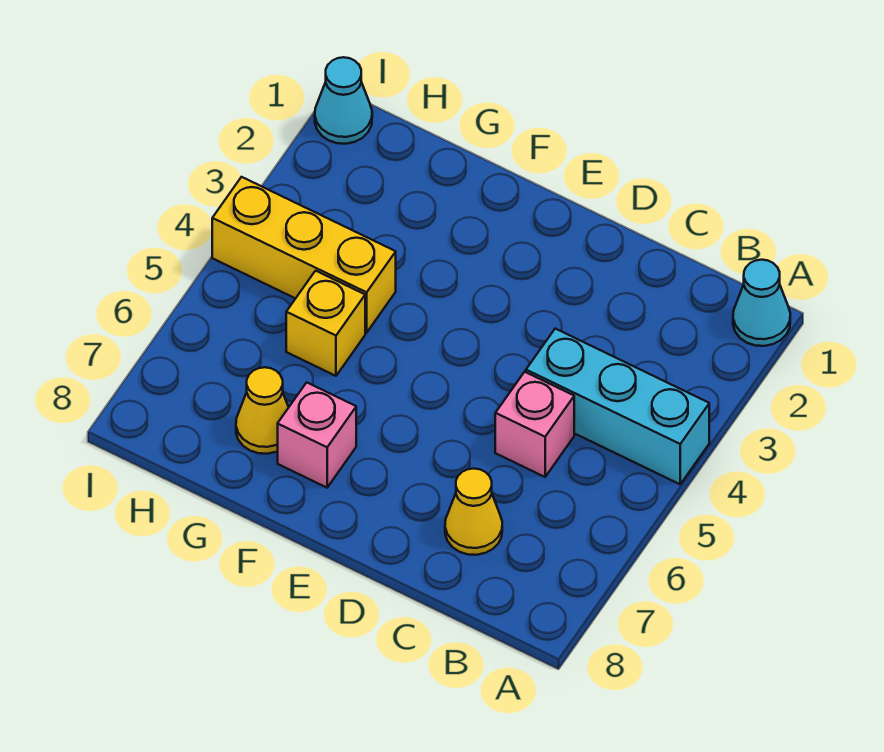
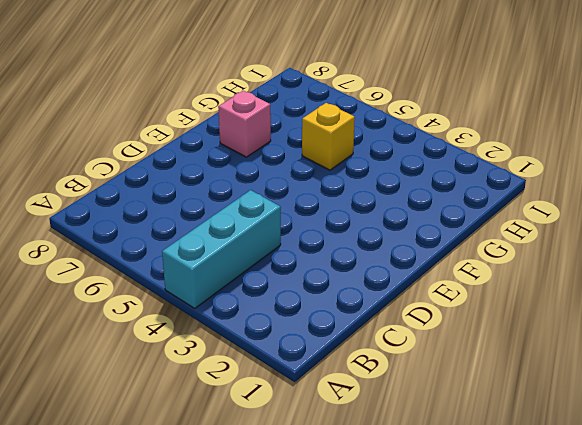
none -> cyan cone A1 level 1
none -> pink brick C5 level 1

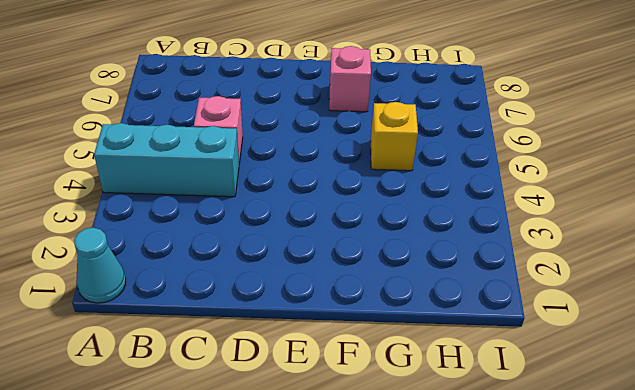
none -> yellow cone C7 level 1
none -> yellow brick G4:I4 level 1

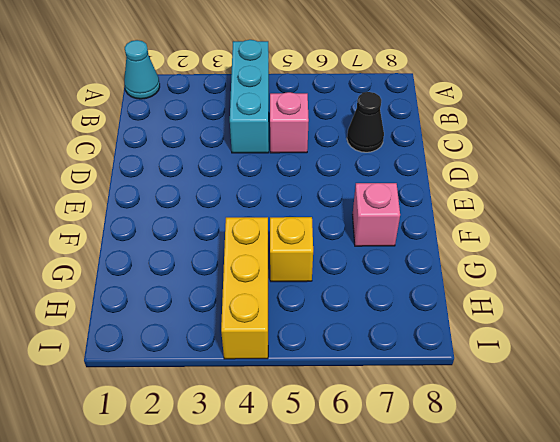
black cone C7 level 1 -> yellow cone C7 level 1
none -> yellow cone G7 level 1
none -> cyan cone I1 level 1

